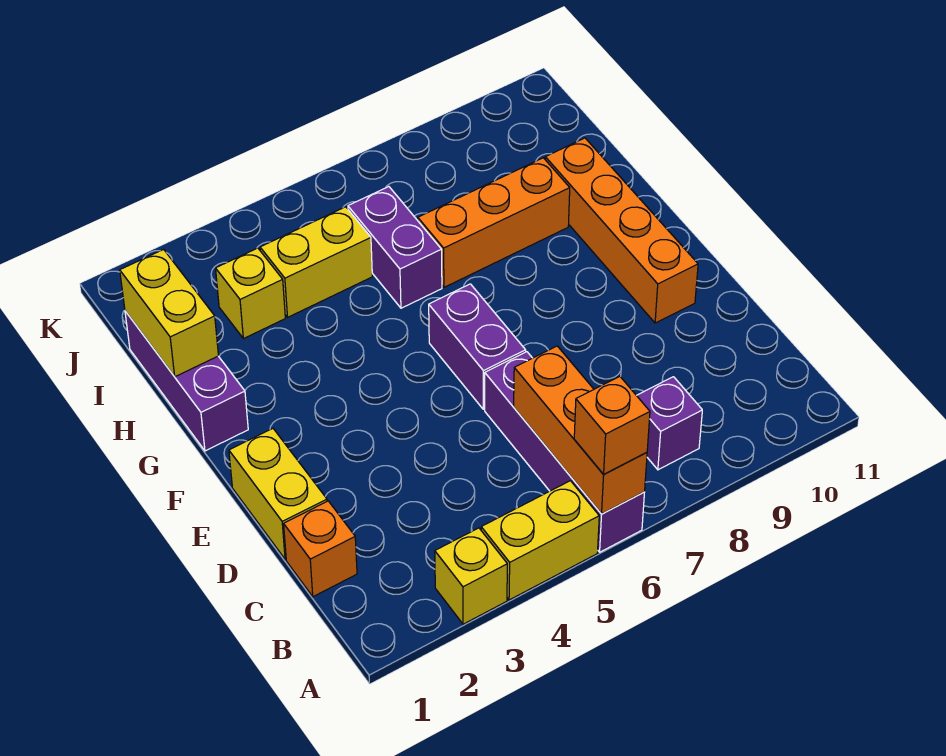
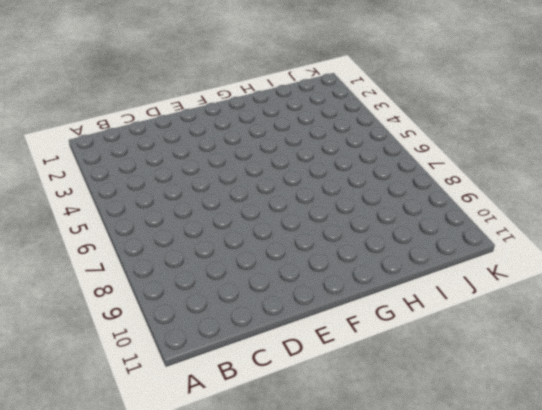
none -> yellow brick A3 level 1
none -> yellow brick A4:A5 level 1
none -> purple brick A6:D6 level 1

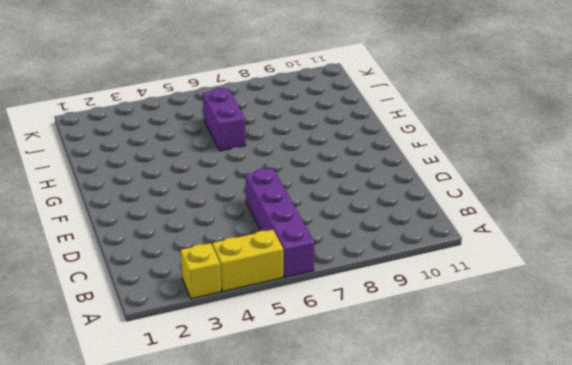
none -> purple brick B8 level 1
none -> orange brick C1 level 1
none -> yellow brick D1:E1 level 1

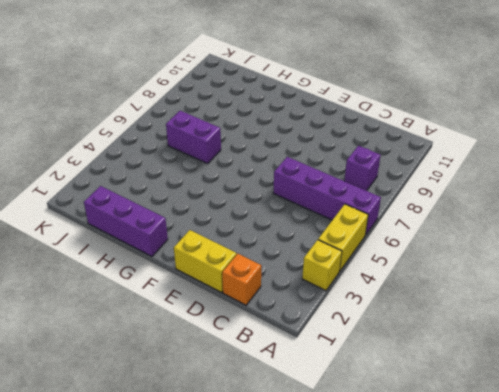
none -> purple brick E6:F6 level 1
none -> orange brick E10:H10 level 1
none -> orange brick H7:H9 level 1

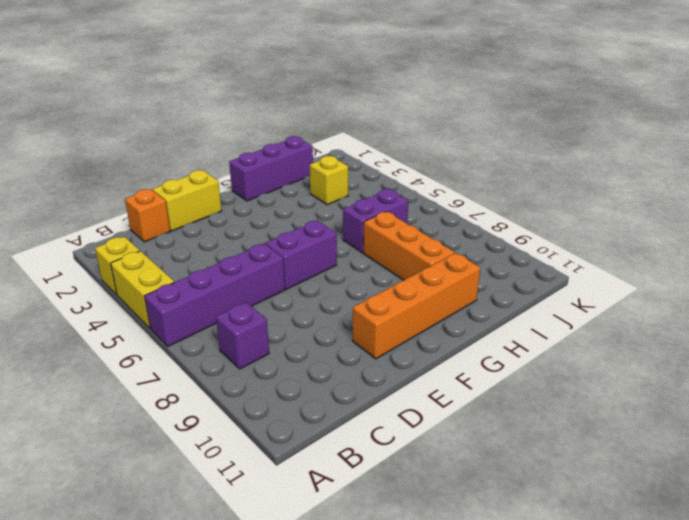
none -> yellow brick I4:I5 level 1
none -> orange brick A6:C6 level 2
none -> yellow brick H1:I1 level 2

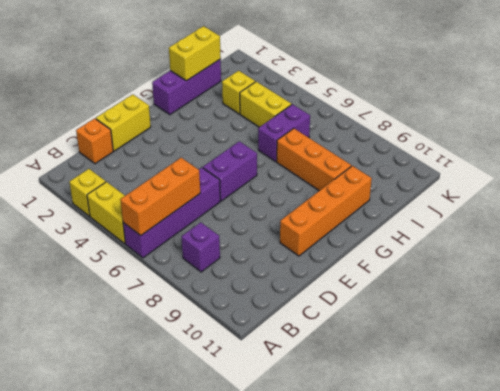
none -> orange brick A6 level 3

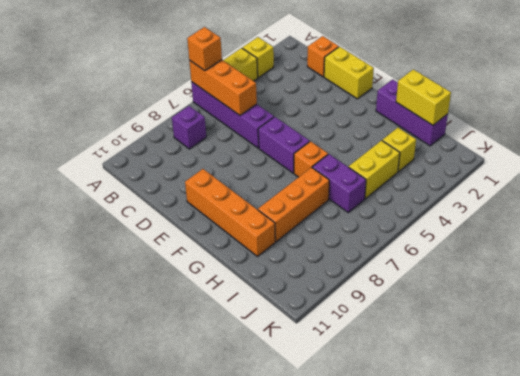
orange brick G6 level 1 -> none

